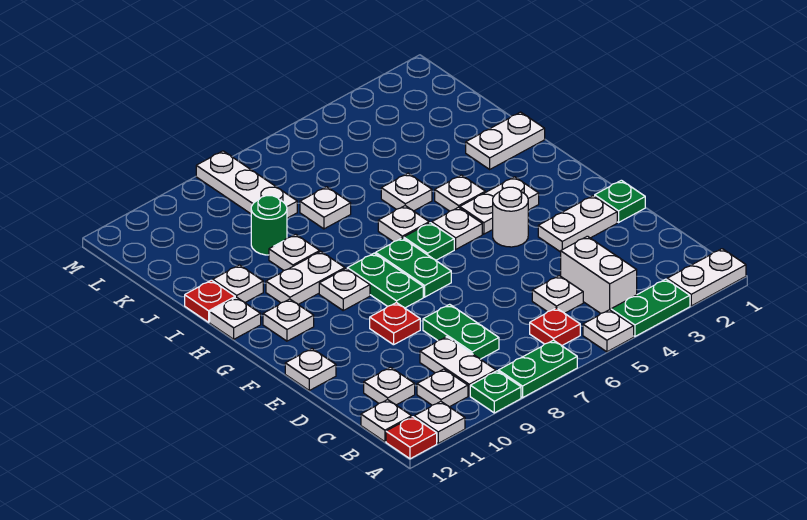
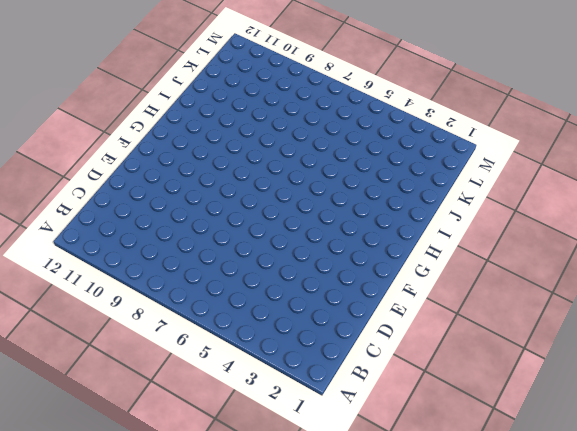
none -> white plate A1:A2 level 1
none -> green plate A3:A4 level 1
none -> white plate A5 level 1
none -> green plate A7:A8 level 1

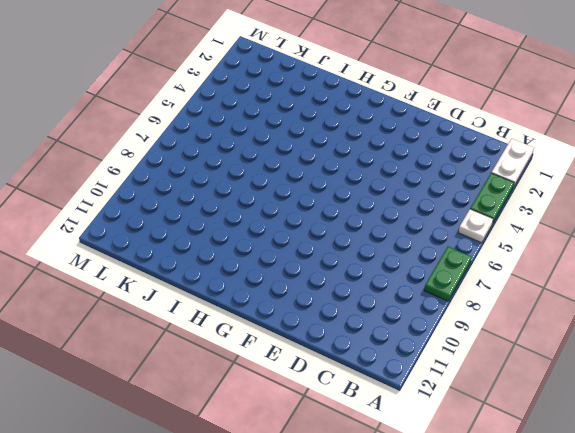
none -> green plate A9 level 1
none -> white plate A11 level 1
none -> red plate A12 level 1
none -> white brick B4:C4 level 1

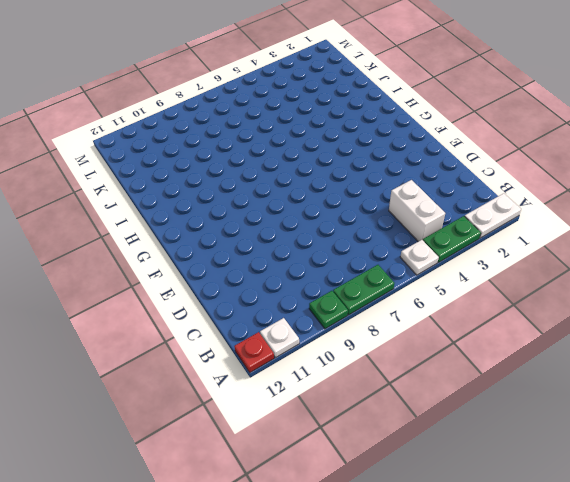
none -> red plate B6 level 1
none -> white plate B9:C9 level 1
none -> white plate B10 level 1
none -> white plate B12 level 1

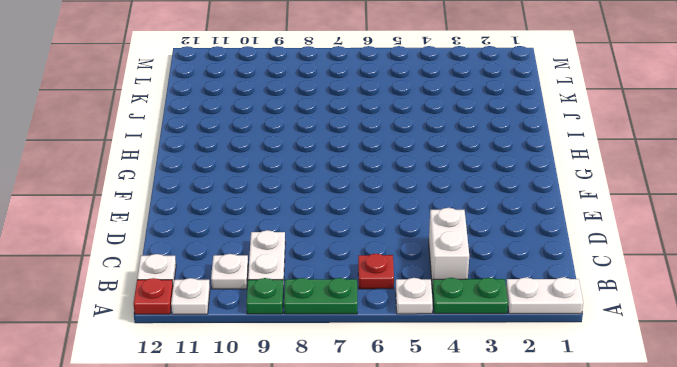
none -> white plate C5 level 1
none -> green plate C8:D8 level 1
none -> white plate C11 level 1
none -> green plate E1 level 1

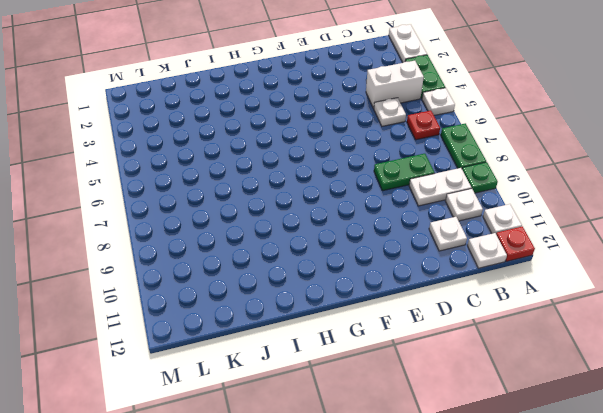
none -> green plate E1 level 1
none -> white plate E2:E3 level 1
none -> red plate E9 level 1
none -> white plate E12 level 1

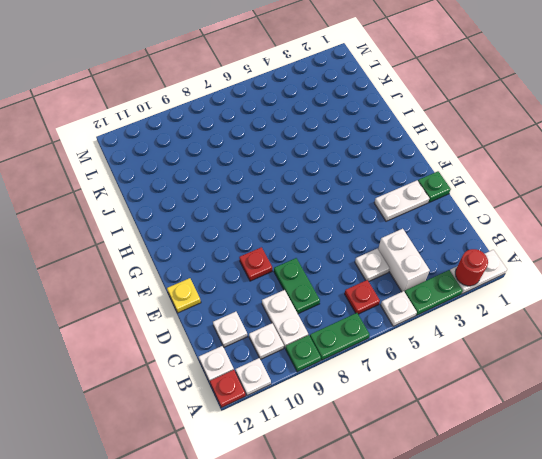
red round brick A2 level 2 -> none
yellow plate E12 level 1 -> white plate E12 level 1
none -> white round brick F4 level 1
none -> green plate F7:G7 level 1
none -> green plate F8:G8 level 1
none -> white plate G3:G4 level 1

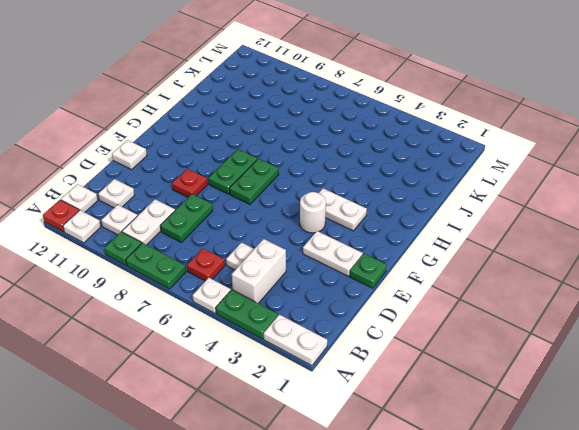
none -> white plate G5 level 1
none -> green plate G6 level 1
none -> white plate G9 level 1
none -> white plate G11 level 1

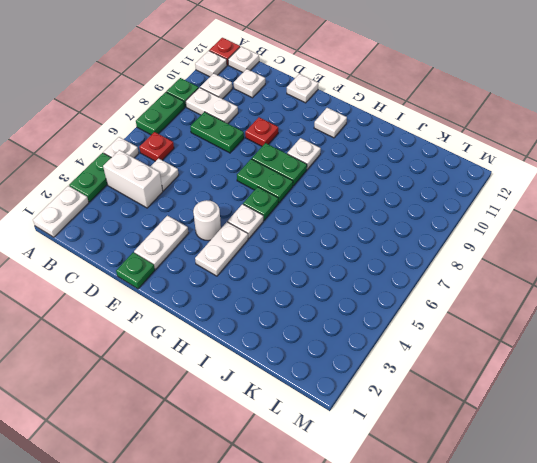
none -> white plate H4 level 1
none -> white plate H6 level 1
none -> white plate H9:H10 level 1
none -> white plate H12 level 1

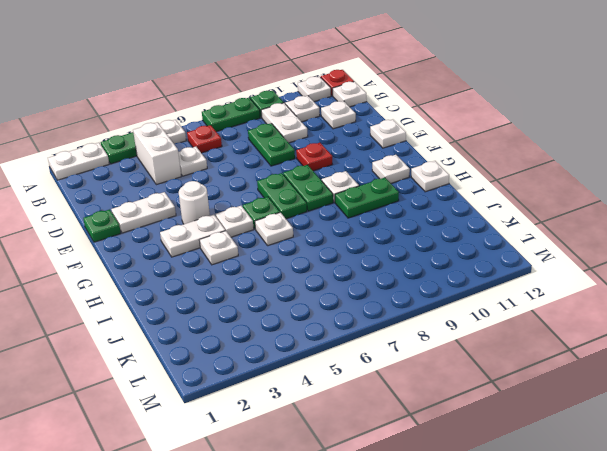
green plate H9:H10 level 1 -> white plate H9:H10 level 1
none -> white plate I1:I2 level 1
none -> white plate I5 level 1
none -> white plate I9 level 1
none -> white plate I11 level 1

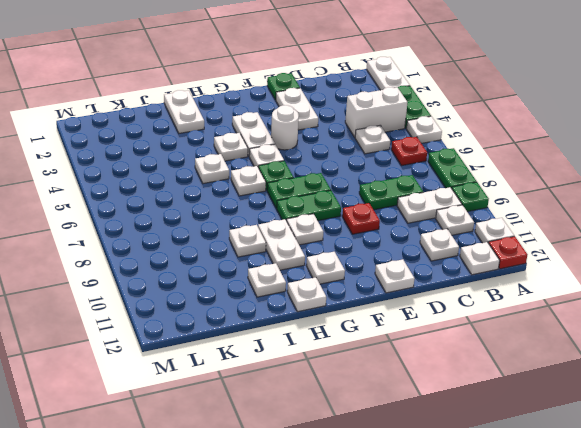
none -> red plate I12 level 1
none -> white plate J7 level 1
none -> green round brick J9 level 1
none -> white plate K8:M8 level 1

